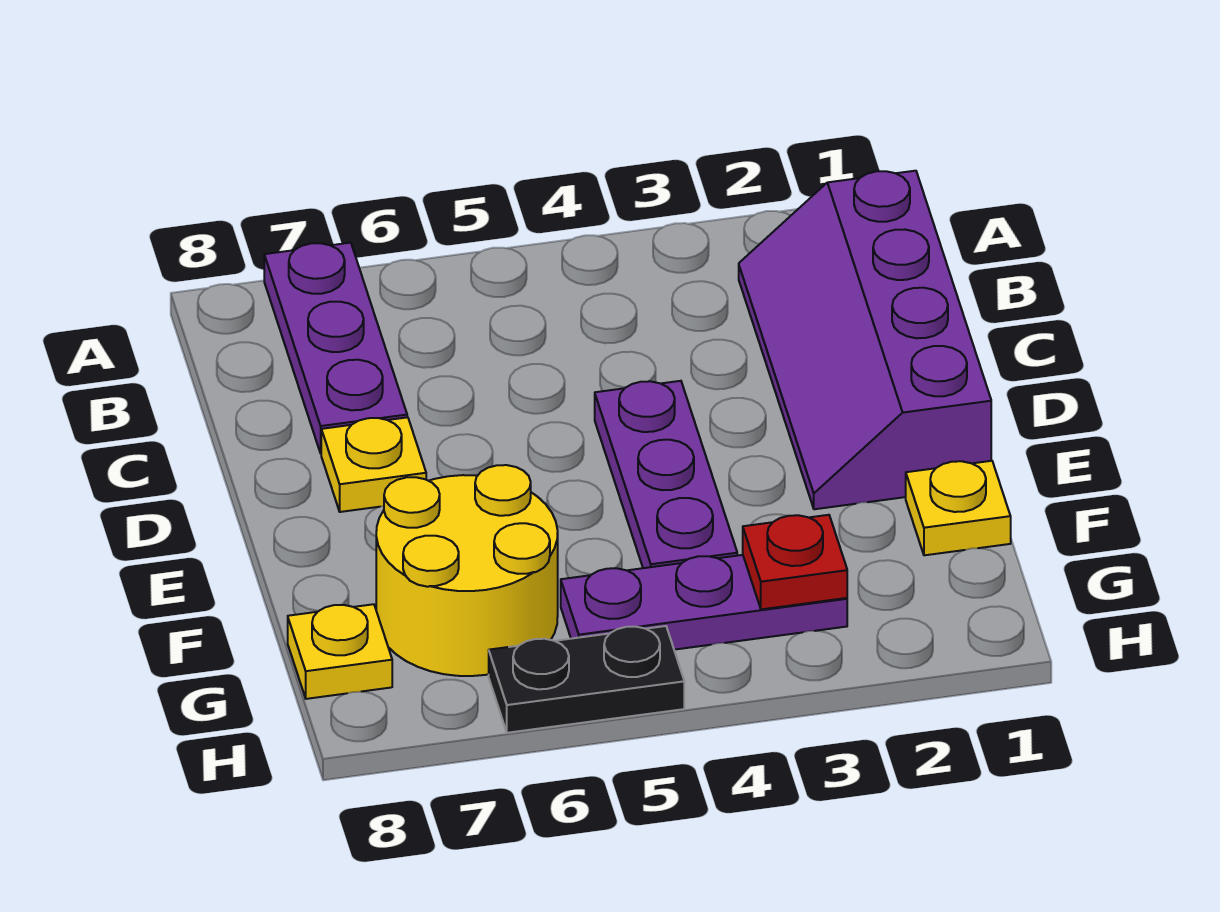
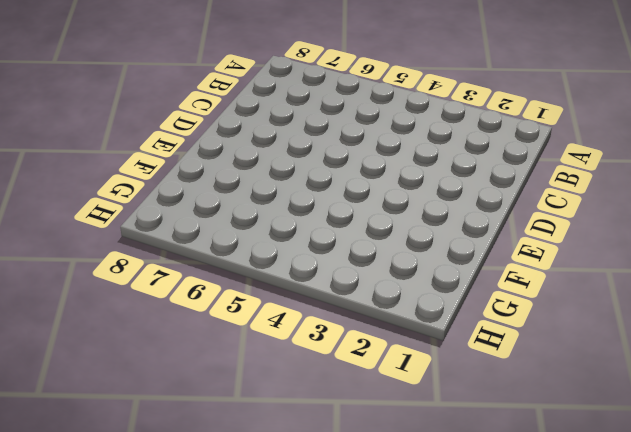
none -> purple plate A7:C7 level 1
none -> purple slope B1:E2 level 1 top 1

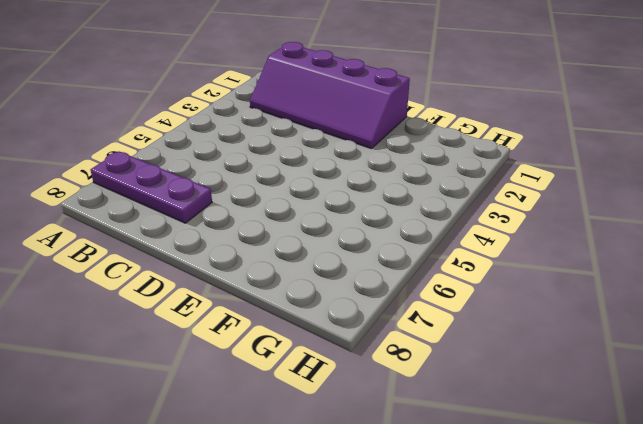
none -> purple plate D4:F4 level 1
none -> yellow plate D7 level 1

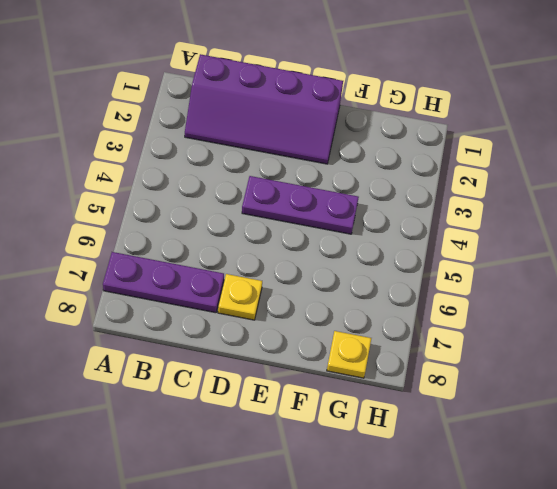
none -> yellow plate F1 level 1
none -> yellow round brick F6:G7 level 1

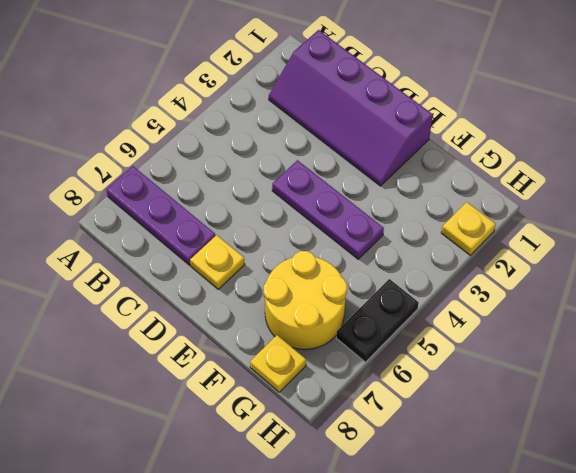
yellow plate H2 level 1 -> yellow plate F1 level 1
none -> purple plate G3:G5 level 1
none -> red plate G3 level 2

